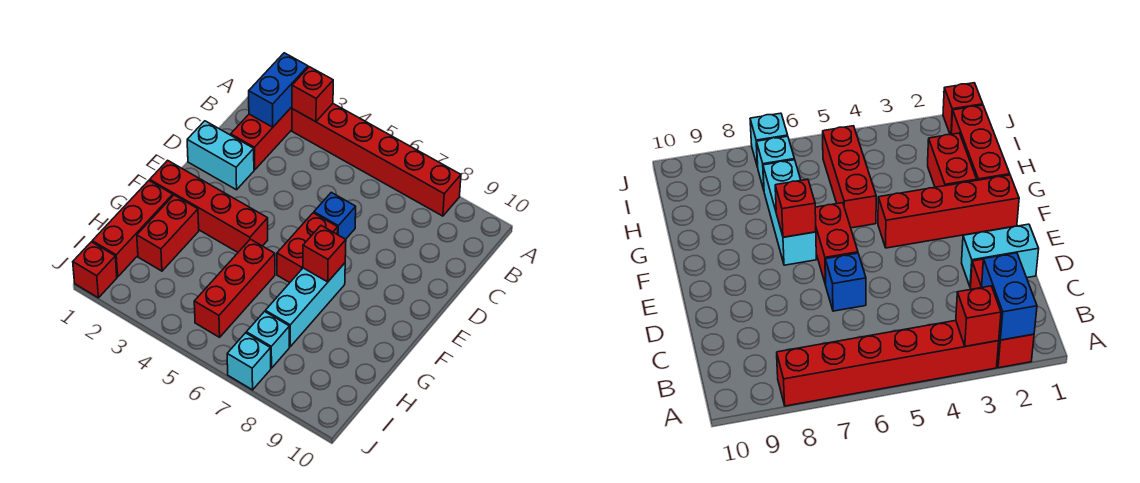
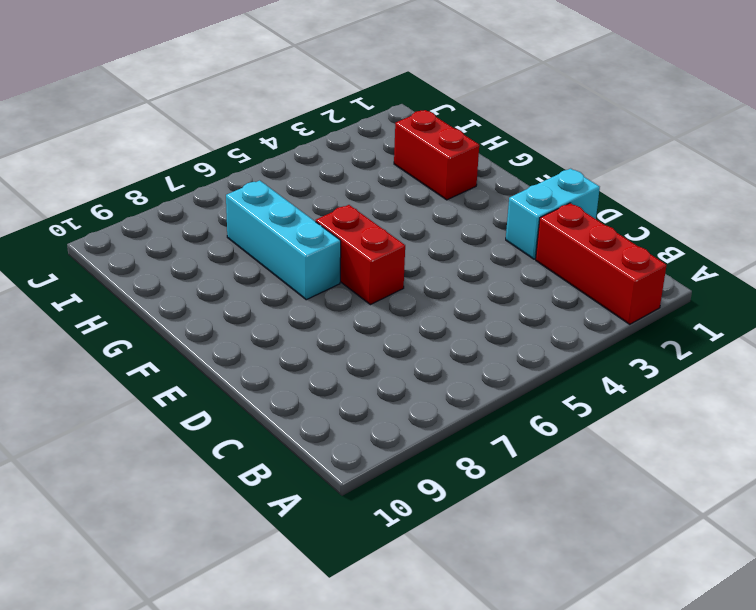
none -> red brick A3:A8 level 1
none -> blue brick D6 level 1
none -> red brick F1:F4 level 1

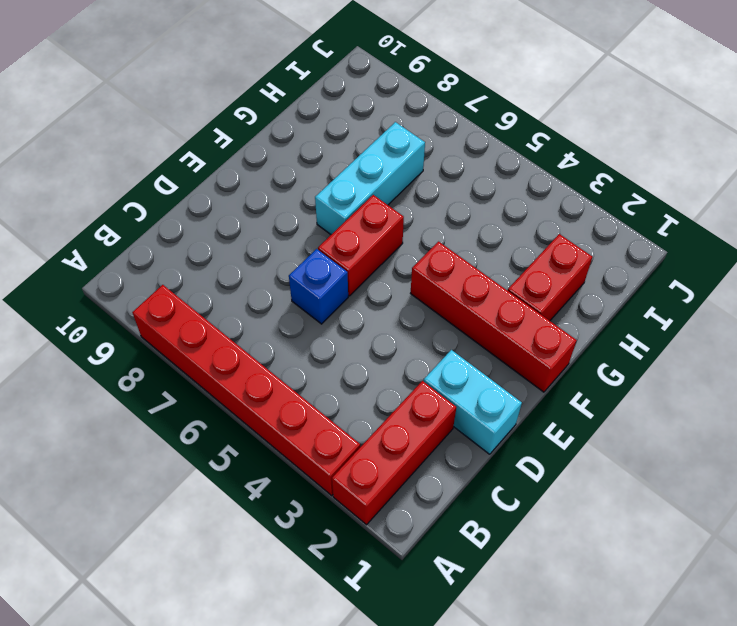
none -> red brick G1:I1 level 1
none -> red brick G5:I5 level 1
none -> cyan brick I7 level 1

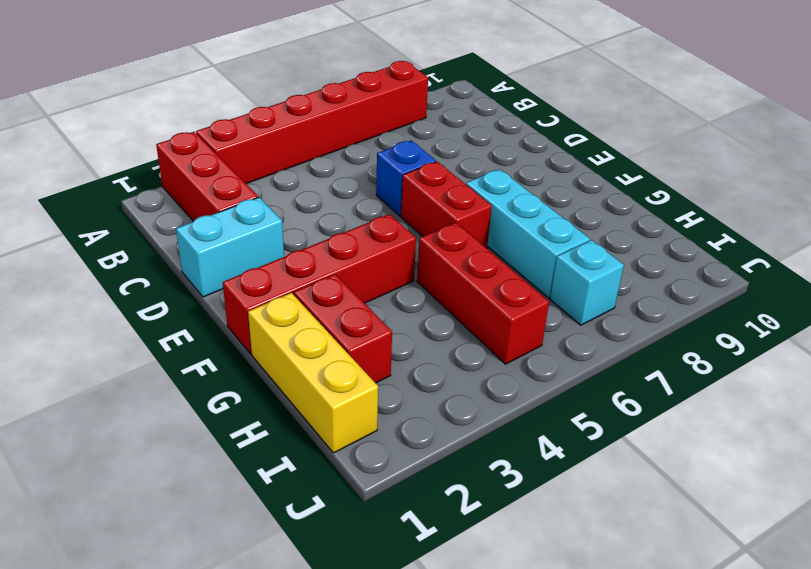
yellow brick G1:I1 level 1 -> red brick G1:I1 level 1
none -> red brick J1 level 1
none -> cyan brick J7 level 1
none -> blue brick A2:B2 level 2

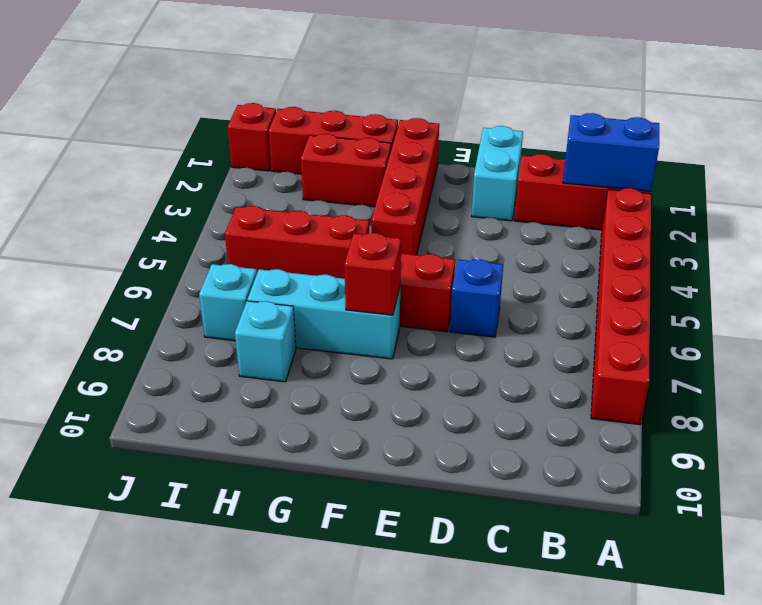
cyan brick H8 level 1 -> cyan brick J7 level 1
none -> red brick A3 level 2

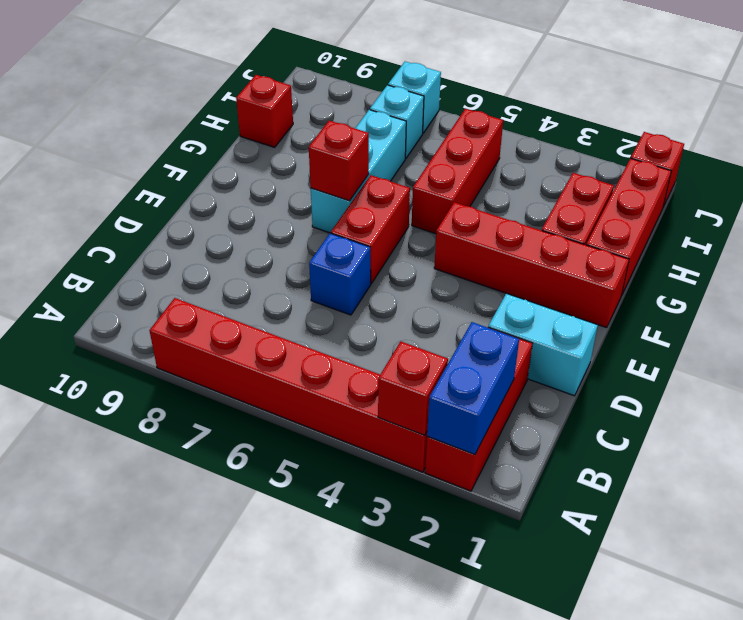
red brick H10 level 1 -> none

